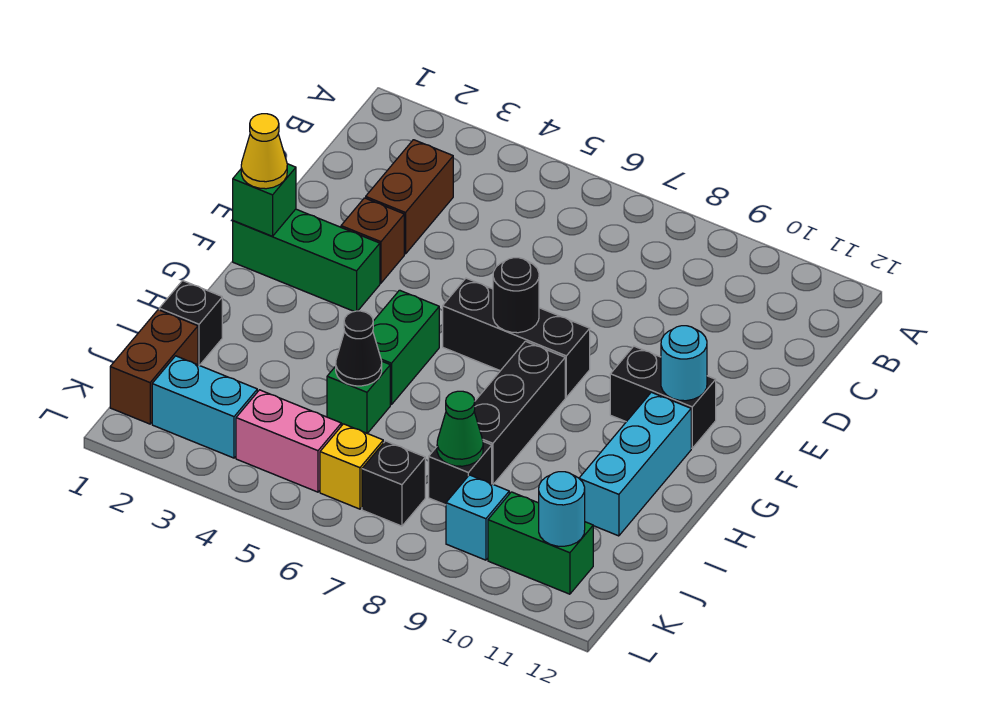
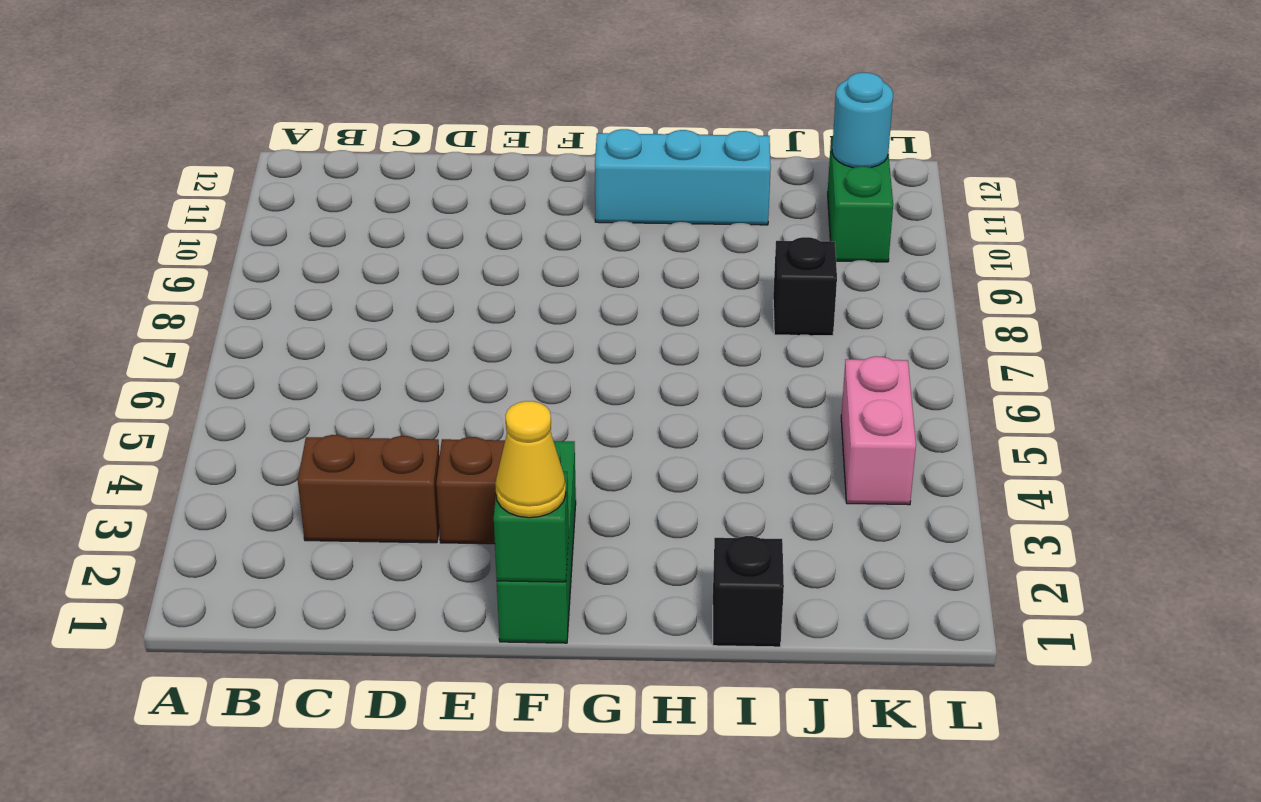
none -> black brick F6:F8 level 1
none -> black brick F10:F11 level 1
none -> green brick G5:H5 level 1

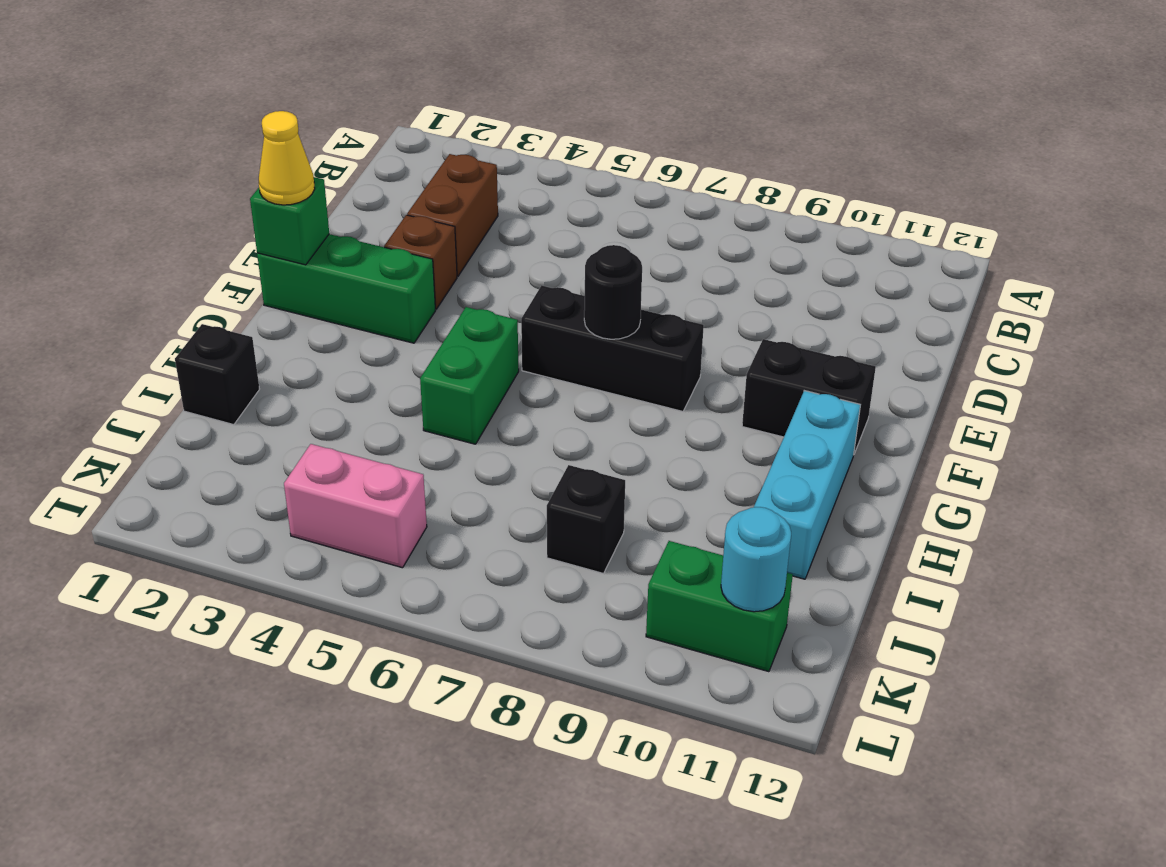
none -> black brick G8:I8 level 1
none -> green brick I5 level 1
none -> brown brick J1:K1 level 1

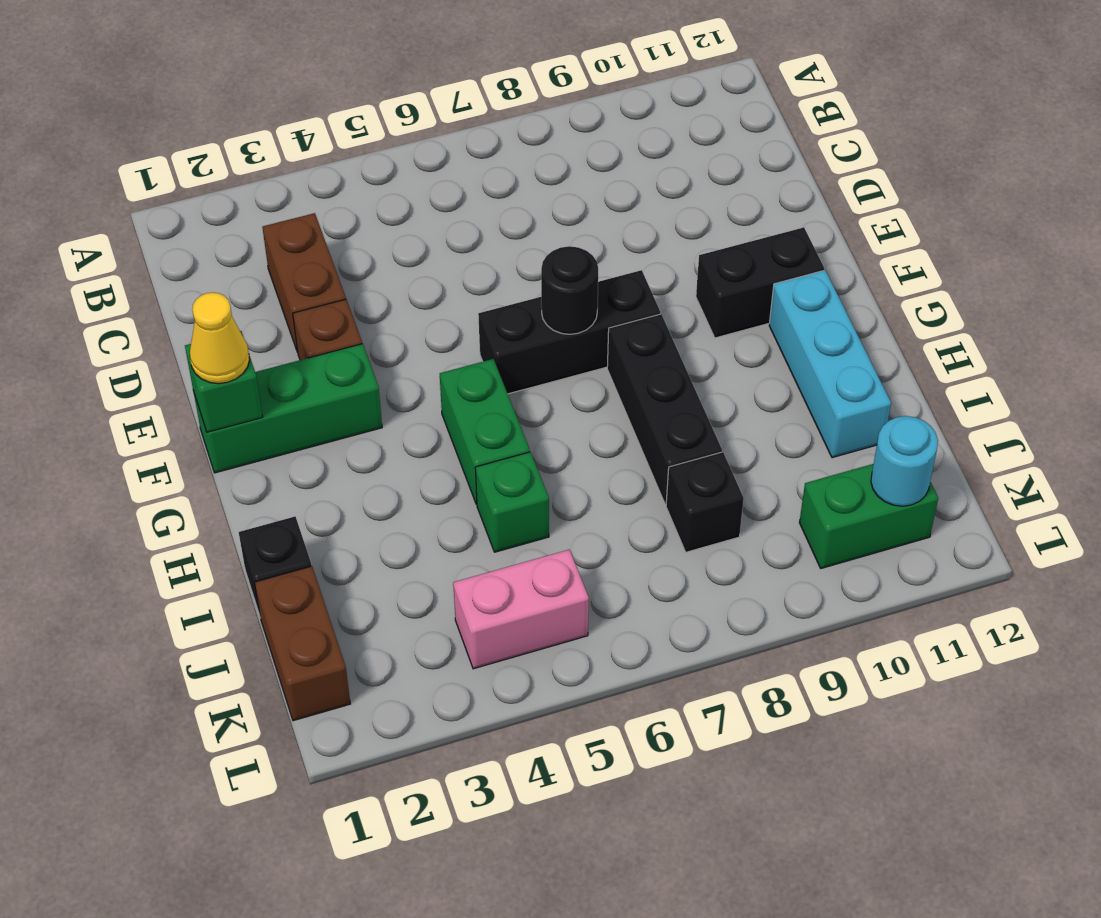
none -> cyan brick K2:K3 level 1
none -> yellow brick K6 level 1
none -> black brick K7 level 1

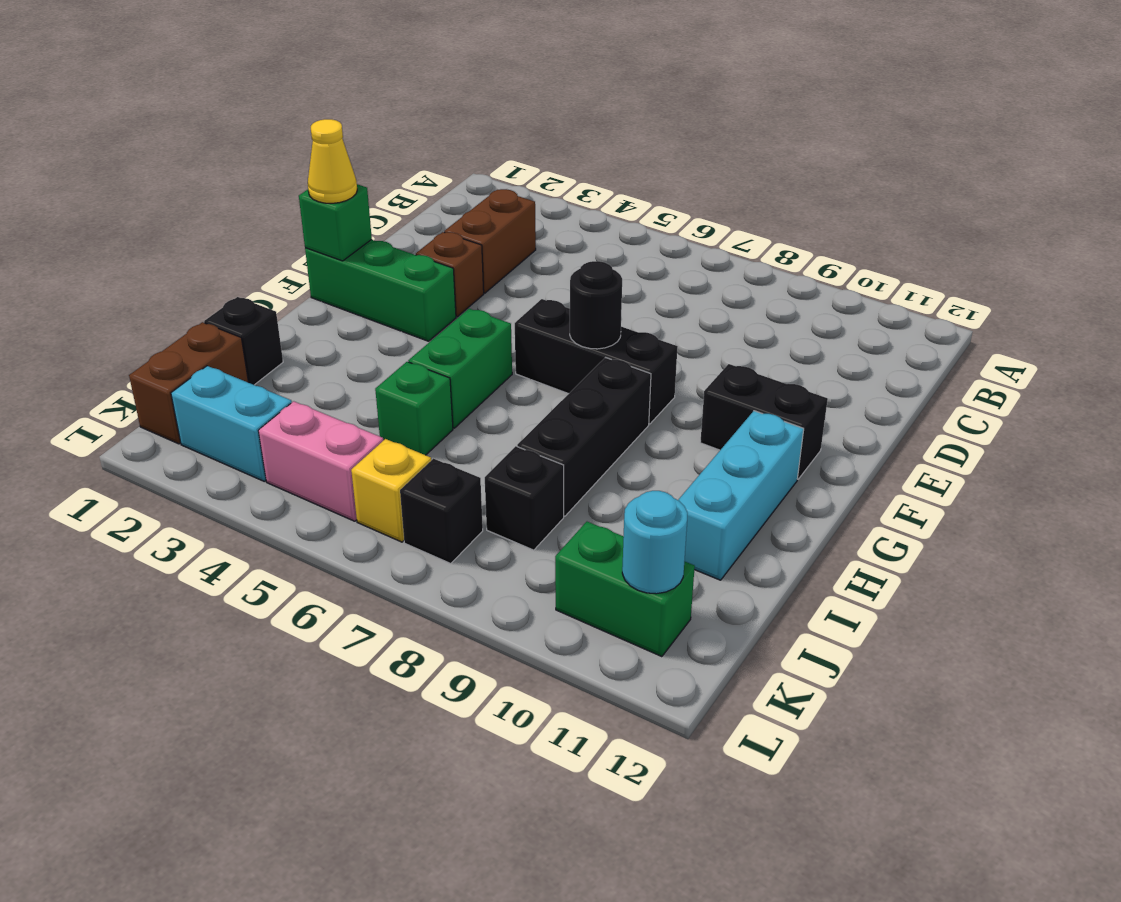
none -> cyan brick K9 level 1
none -> cyan round brick F11 level 2
none -> black cone I5 level 2

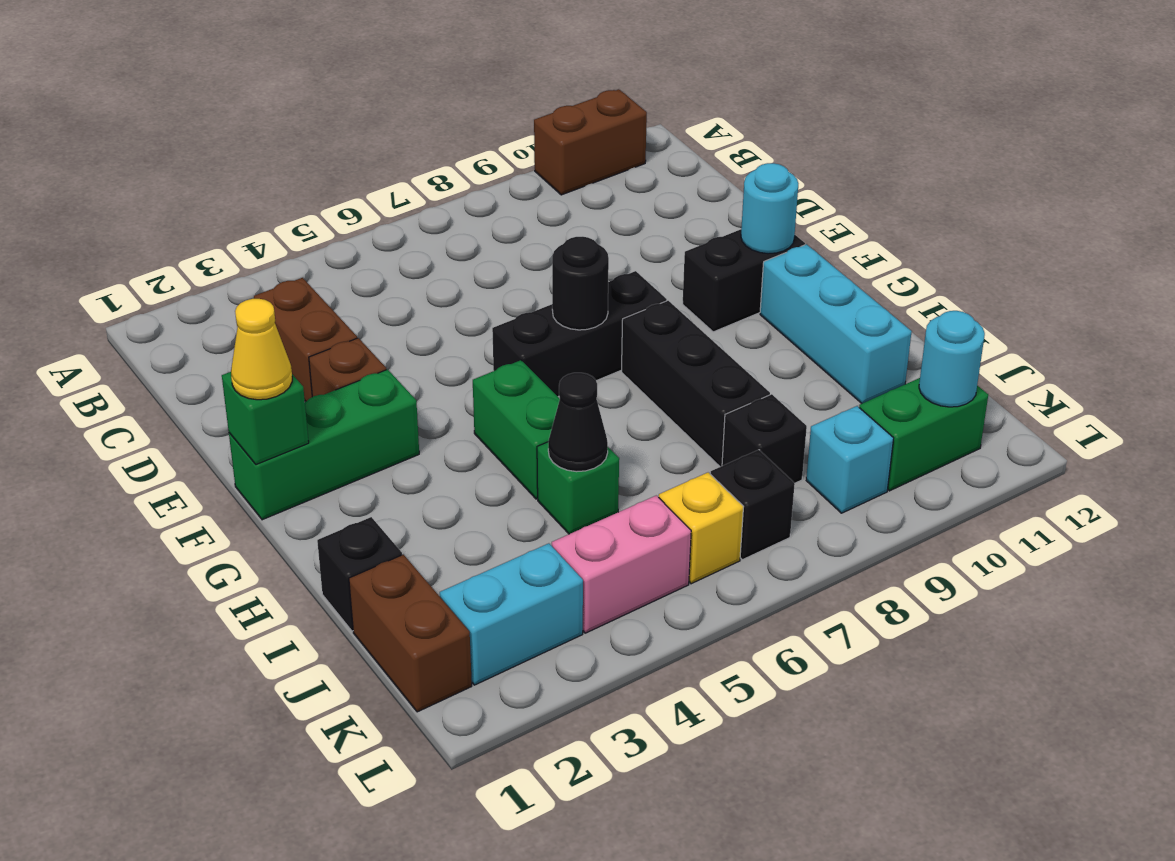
brown brick A10:A11 level 1 -> none
none -> green cone J8 level 2

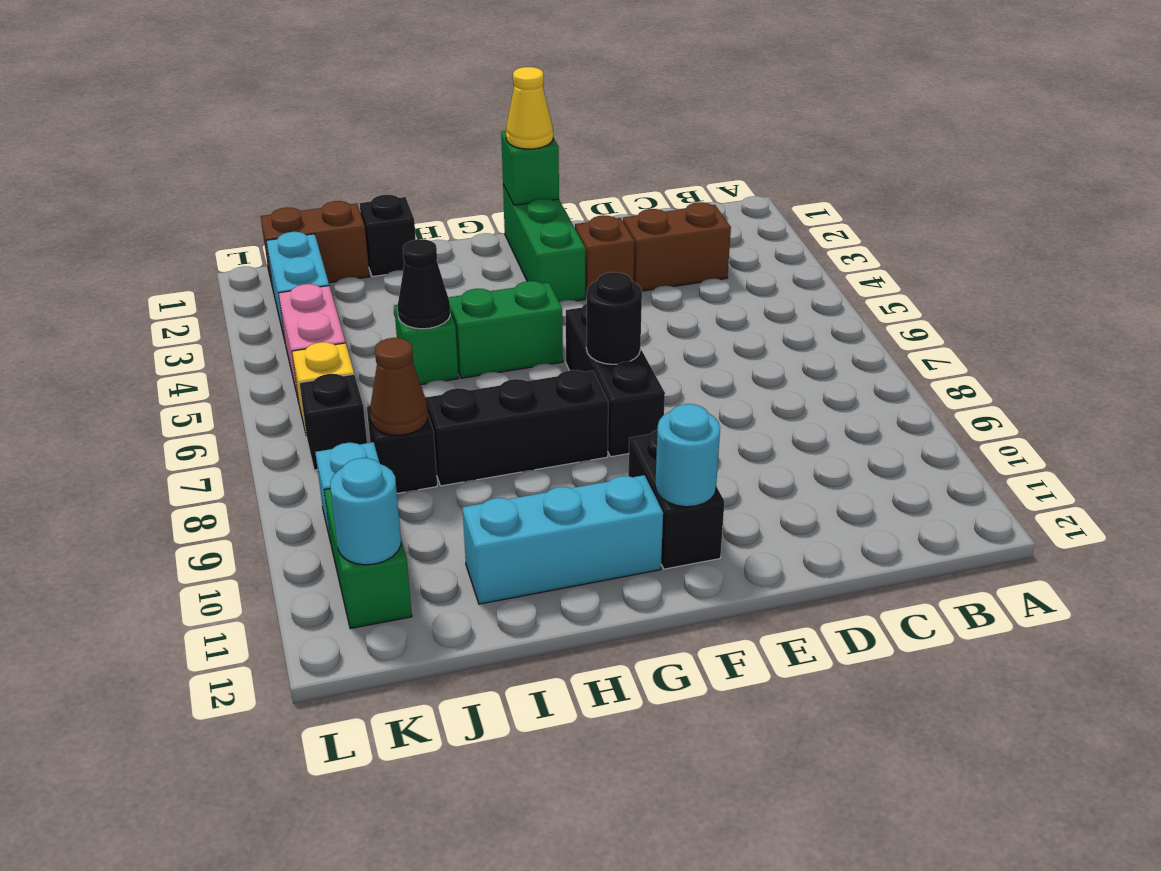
brown cone J8 level 2 -> green cone J8 level 2

